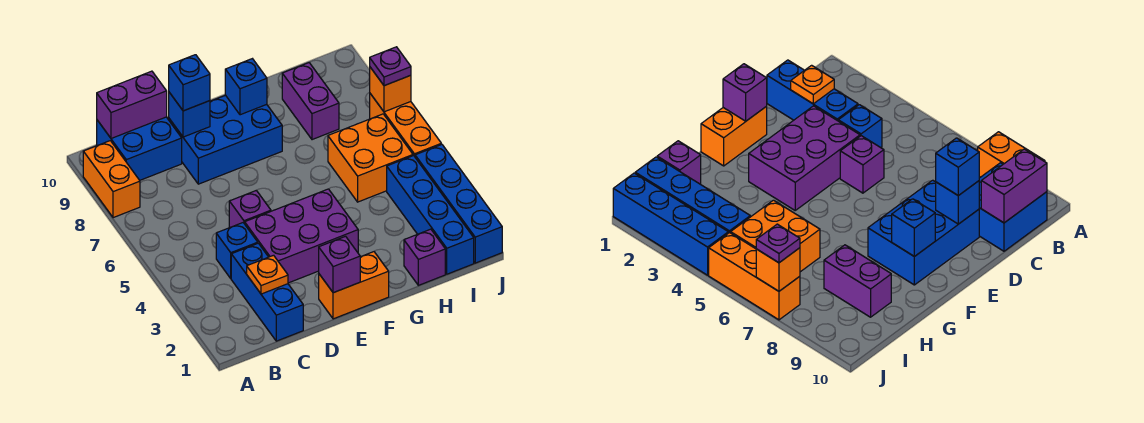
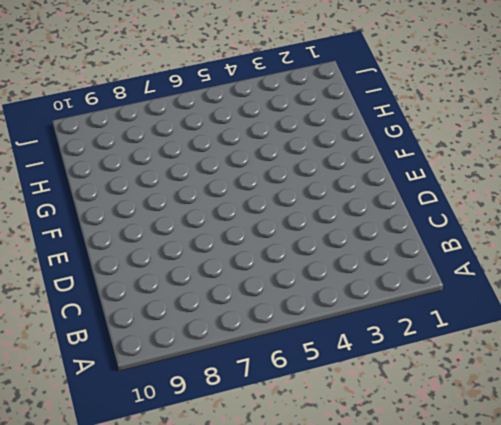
none -> orange brick A8:A9 level 1
none -> blue brick B9:C10 level 1
none -> blue brick C1:C3 level 1

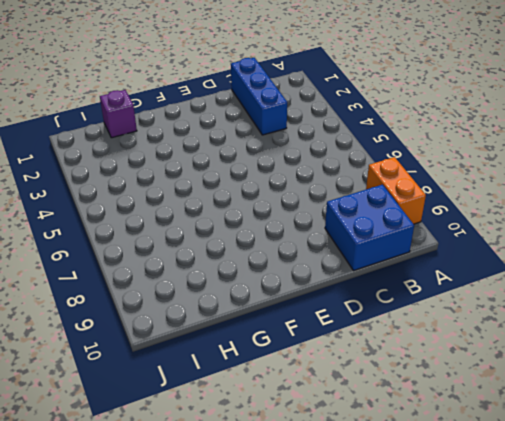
none -> blue brick C4 level 1
none -> purple brick D3:F4 level 1
none -> purple brick D5 level 1

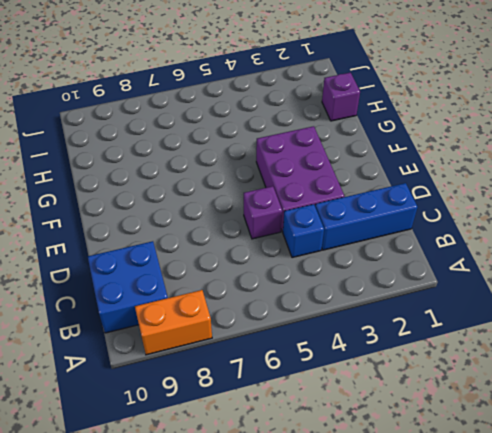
none -> blue brick D8:F9 level 1
none -> orange brick E1:F1 level 1
none -> orange brick H5:I6 level 1

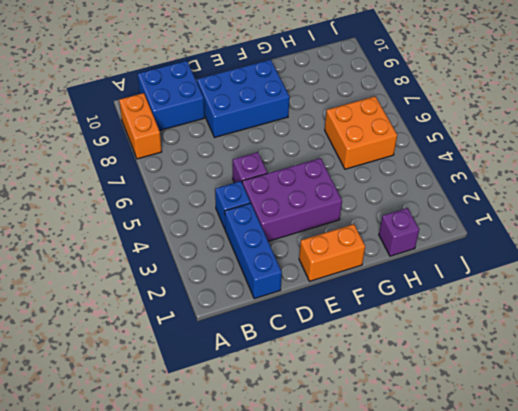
none -> purple brick H8:H9 level 1
none -> blue brick I1:I4 level 1
none -> blue brick J1:J4 level 1

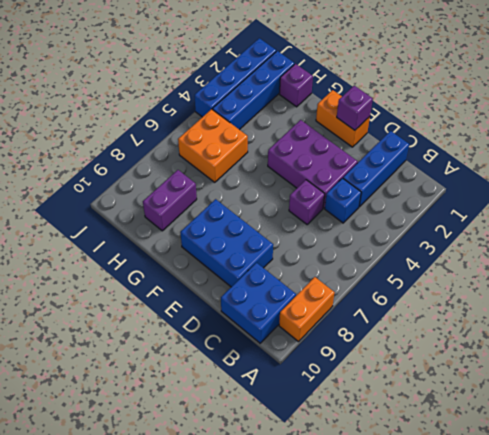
none -> orange brick J5:J7 level 1
none -> purple brick B10:C10 level 2
none -> orange plate C2 level 2

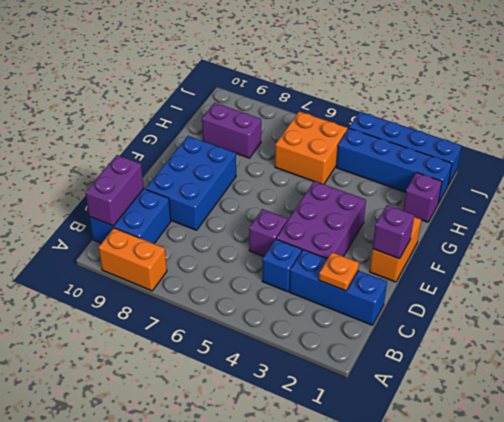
none -> orange brick J5:J7 level 1
none -> blue brick D9 level 2
none -> blue brick F9 level 2

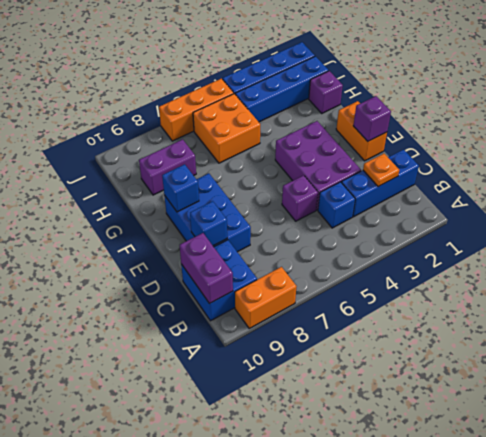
none -> orange brick J7 level 2
none -> blue brick D9 level 3
none -> purple plate J7 level 3

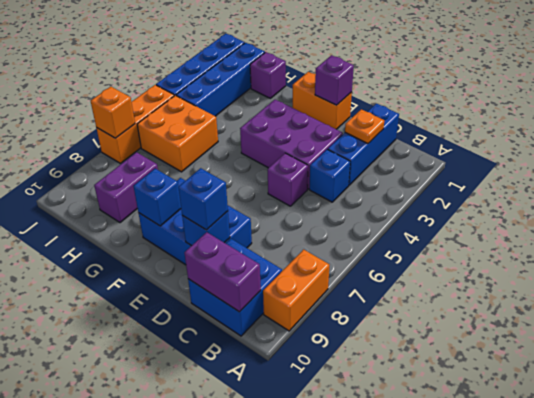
none -> purple plate J7 level 3

